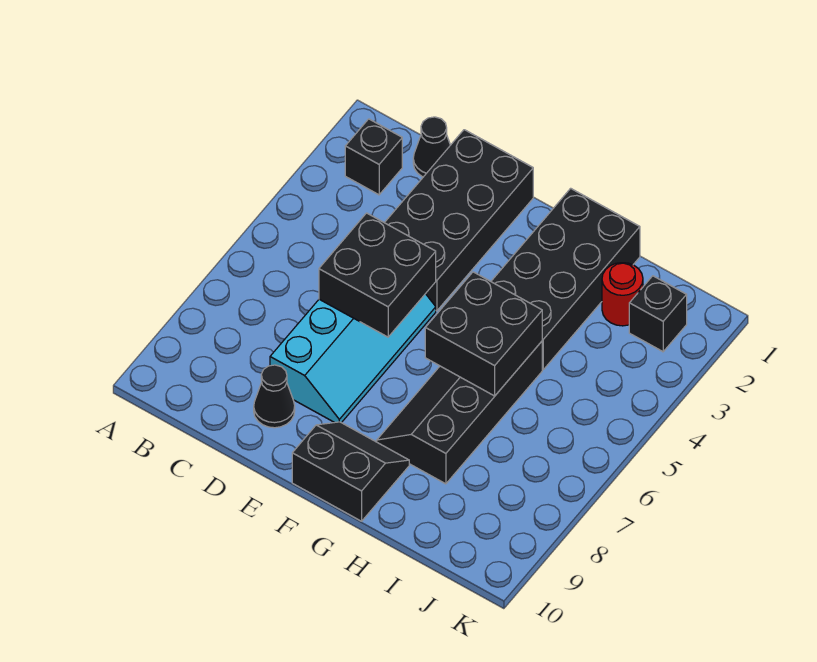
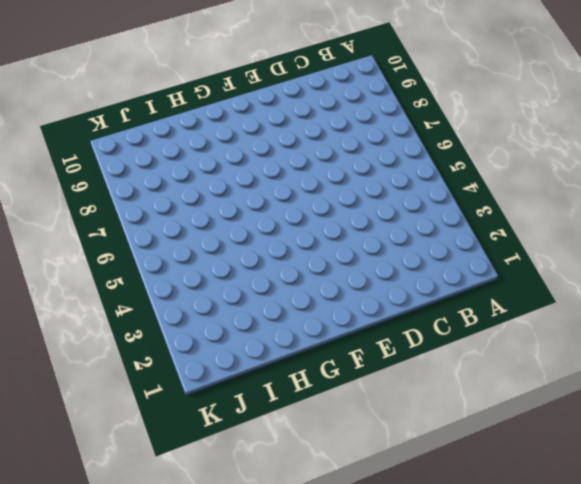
none -> black brick B2 level 1
none -> black cone C1 level 1
none -> black brick D1:E4 level 1

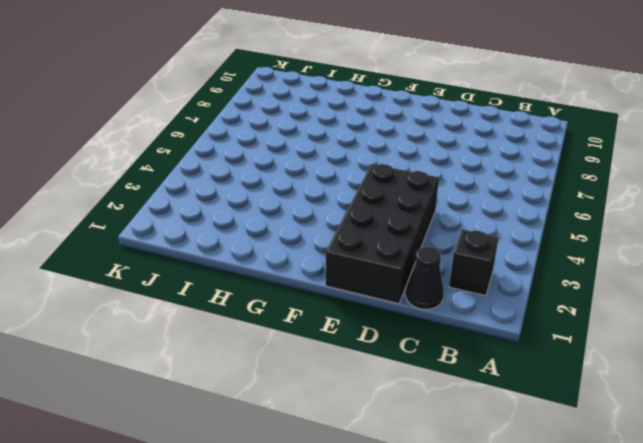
none -> cyan slope D5:E8 level 1 top D
none -> black cone D9 level 1
none -> black slope F9:G10 level 1 top 10

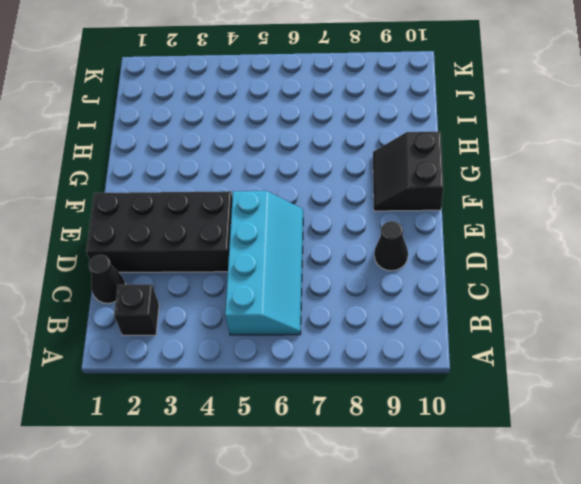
cyan slope B5:E6 level 1 top 5 -> cyan slope D5:E8 level 1 top D
none -> black brick G1:H4 level 1
none -> black slope G5:H8 level 1 top H
none -> red round brick I2 level 1

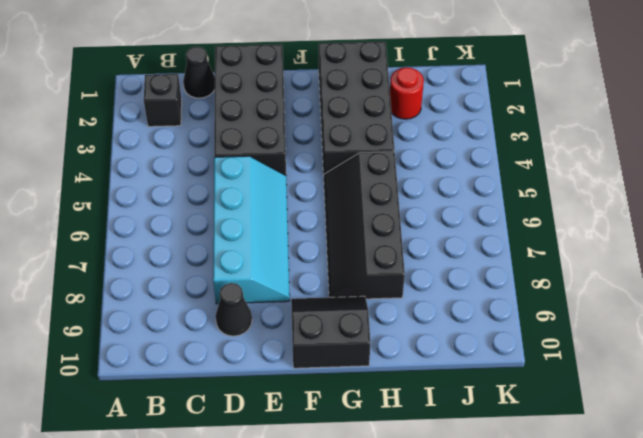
none -> black brick J2 level 1
none -> black brick D5:E6 level 2
none -> black brick G5:H6 level 2

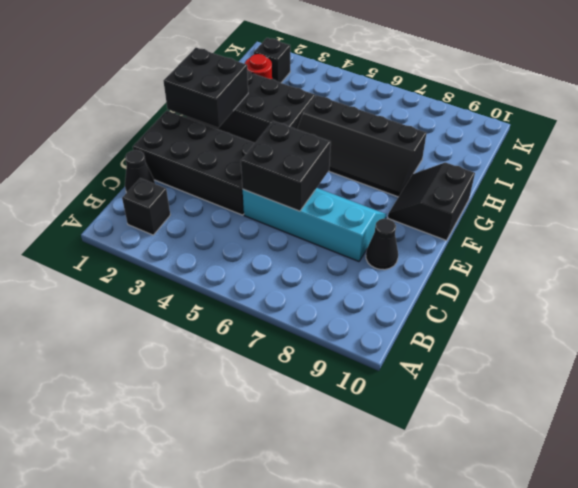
black brick F1:G2 level 2 -> black brick G5:H6 level 2

